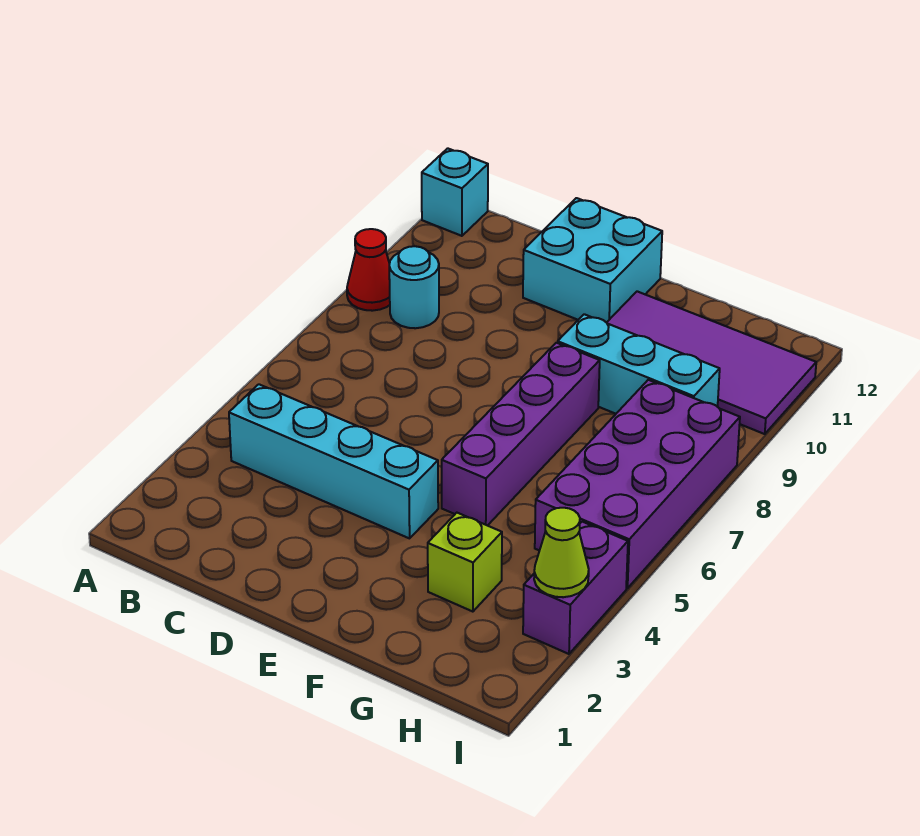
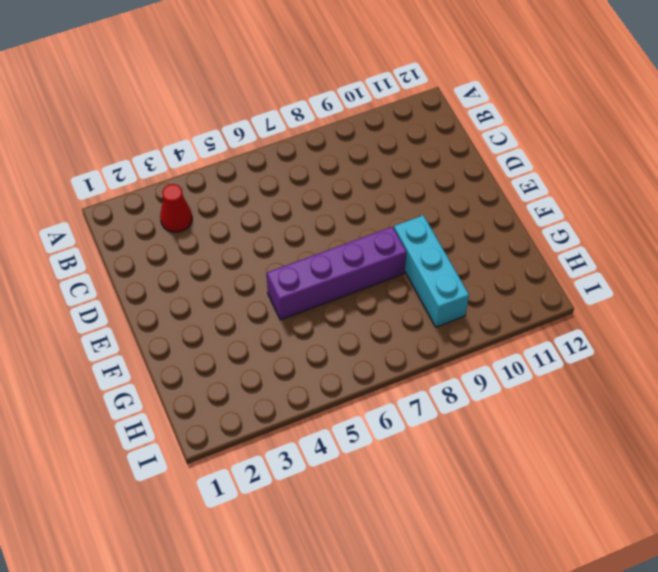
red cone B3 level 1 -> red cone A9 level 1
none -> cyan brick A12 level 1
none -> cyan brick B4:E4 level 1
none -> cyan round brick B9 level 1

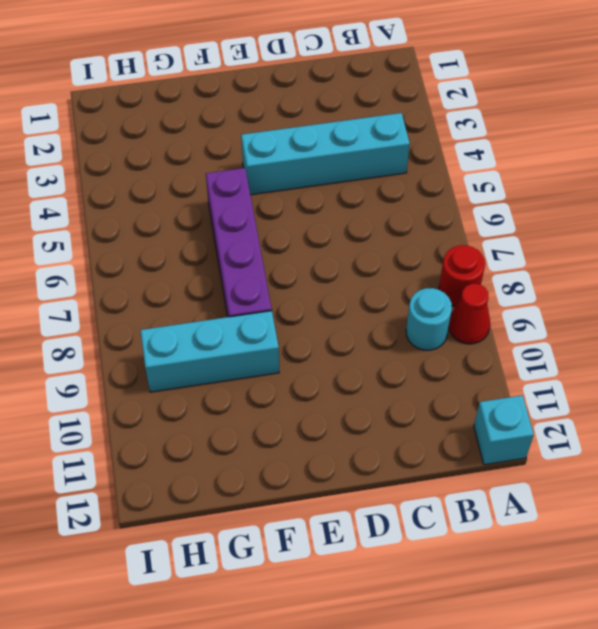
red round brick A8 level 1 -> none
none -> cyan brick D11:E12 level 1
none -> purple tile F10:I11 level 1
none -> lime brick G3 level 1

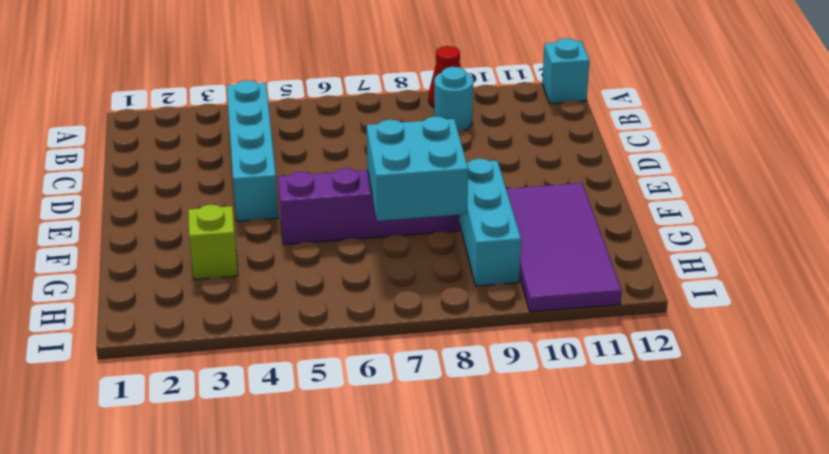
cyan brick F7:G8 level 2 -> cyan brick D11:E12 level 1
none -> purple brick H5:I8 level 1
none -> purple brick I3:I4 level 1
none -> lime cone I3 level 2

